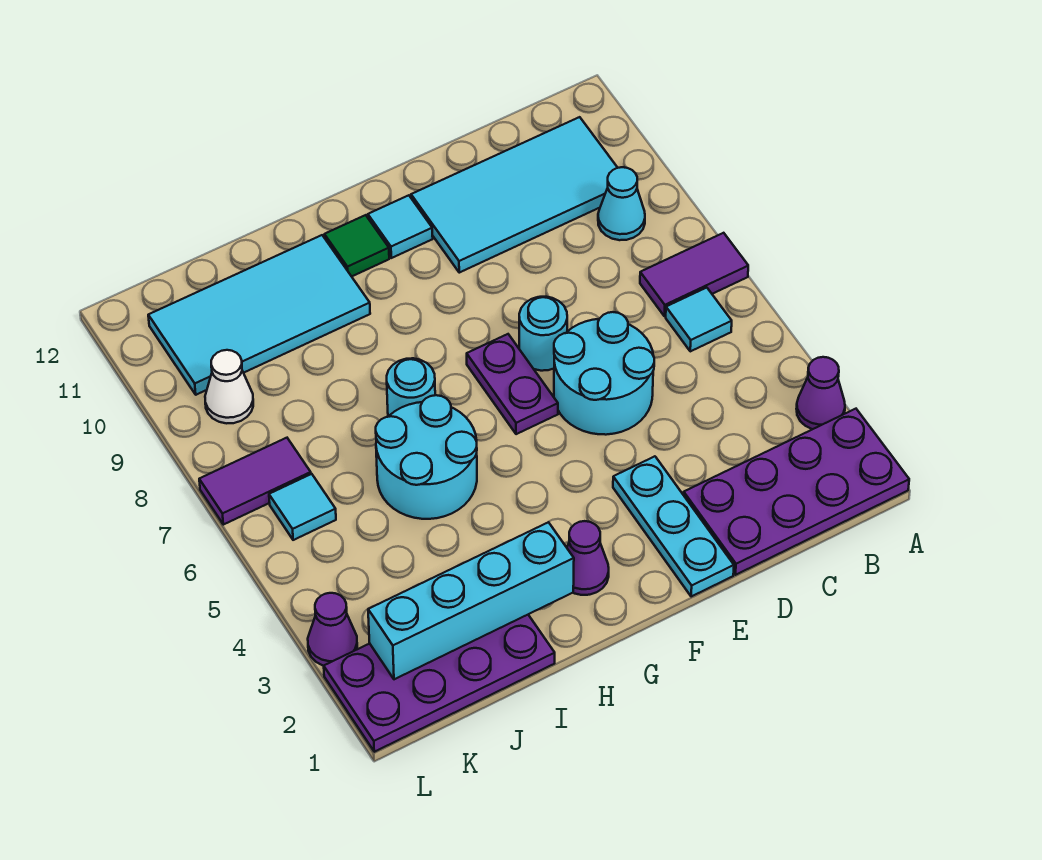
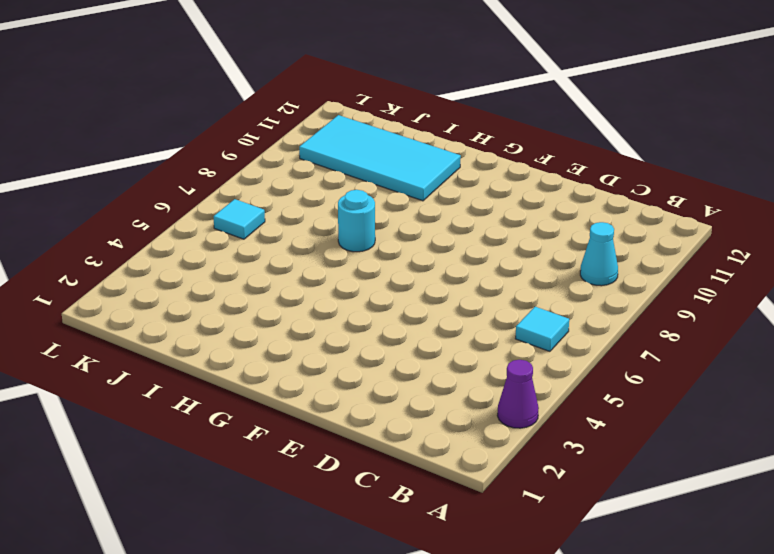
none -> purple plate A1:D2 level 1
none -> purple tile A7:B7 level 1
none -> cyan tile B10:E11 level 1

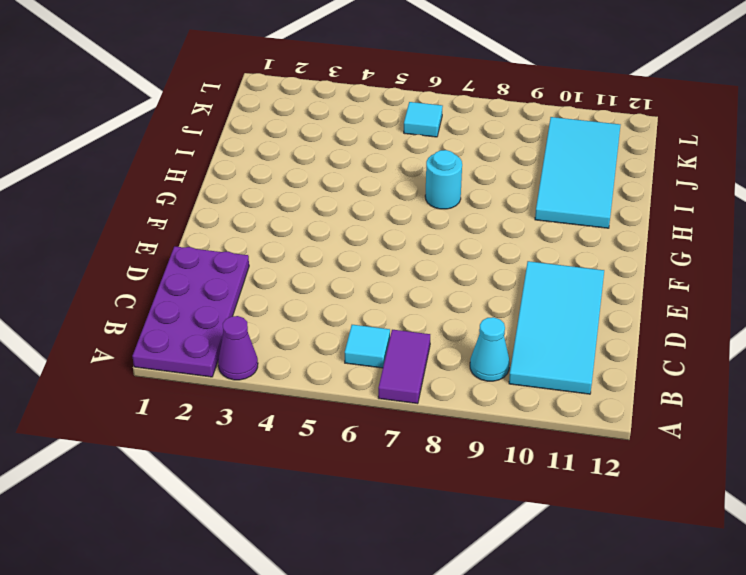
none -> cyan round brick D5:E6 level 1
none -> cyan plate E1:E3 level 1
none -> cyan round brick E7 level 1

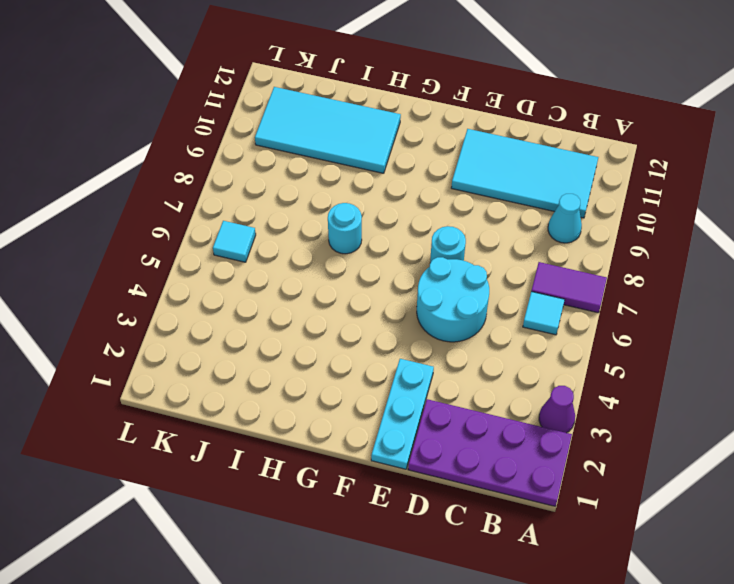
none -> purple plate F6:F7 level 1
none -> cyan tile F11 level 1
none -> purple cone G2 level 1

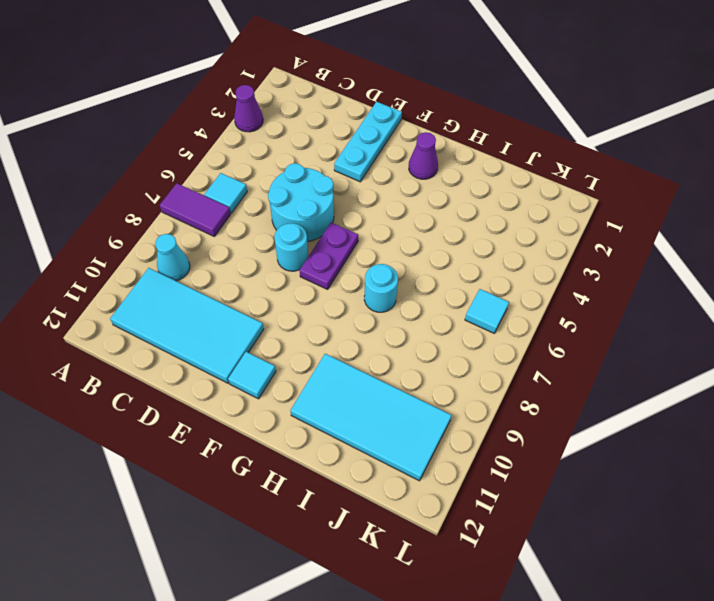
none -> purple plate A1:D2 level 1
none -> green tile G11 level 1
none -> cyan round brick H5:I6 level 1

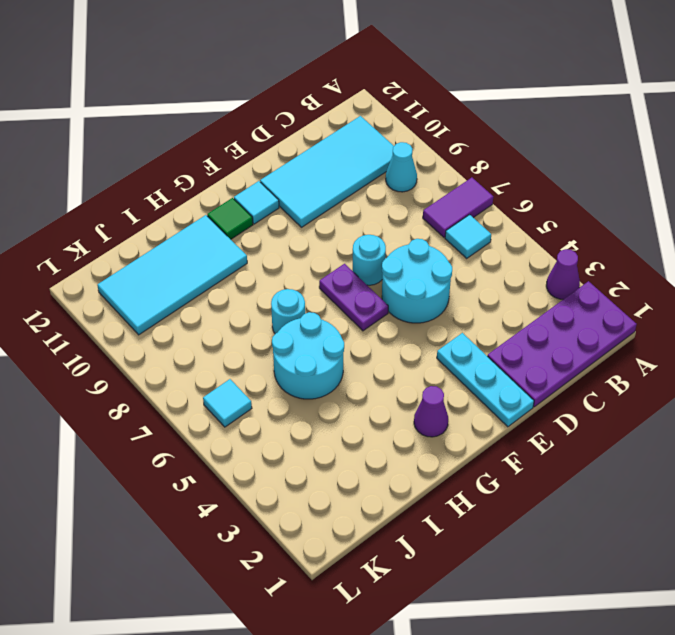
none -> purple plate I1:L2 level 1
none -> purple tile K7:L7 level 1
none -> white cone K9 level 1

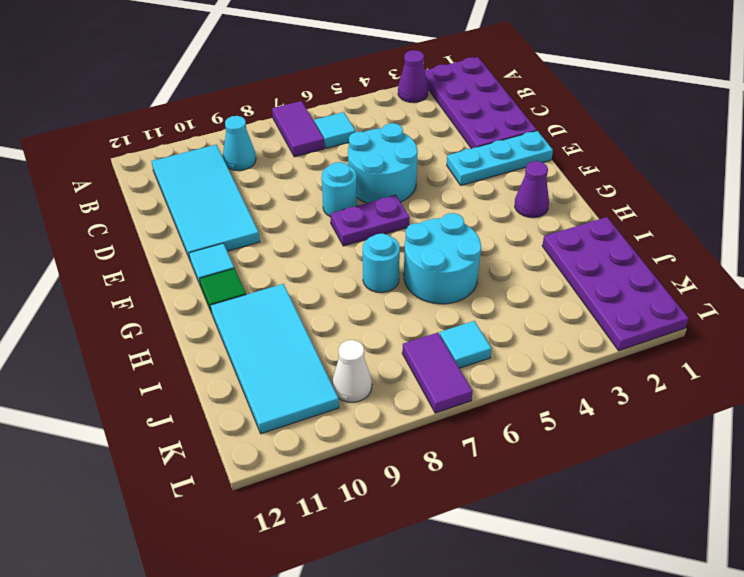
none -> purple cone L3 level 1
none -> cyan brick H2:K2 level 2

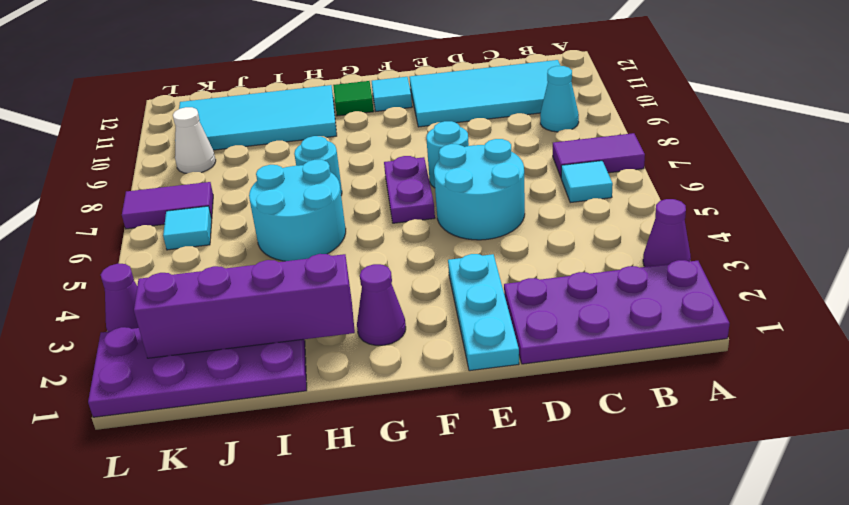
purple brick H2:K2 level 2 -> cyan brick H2:K2 level 2

